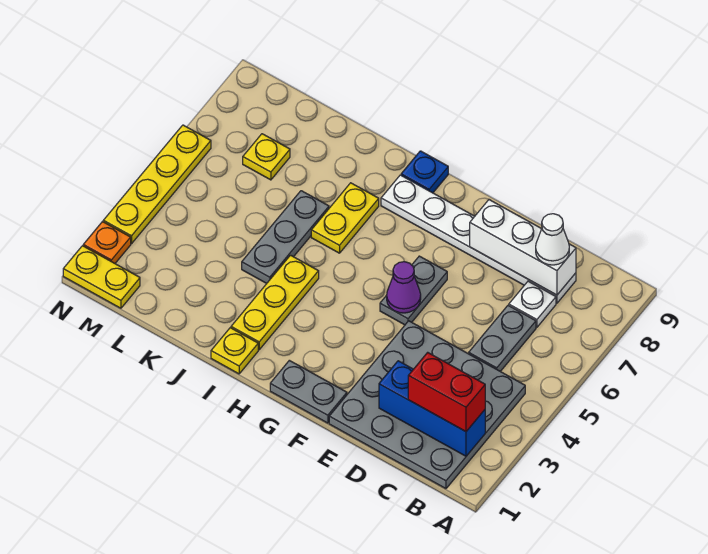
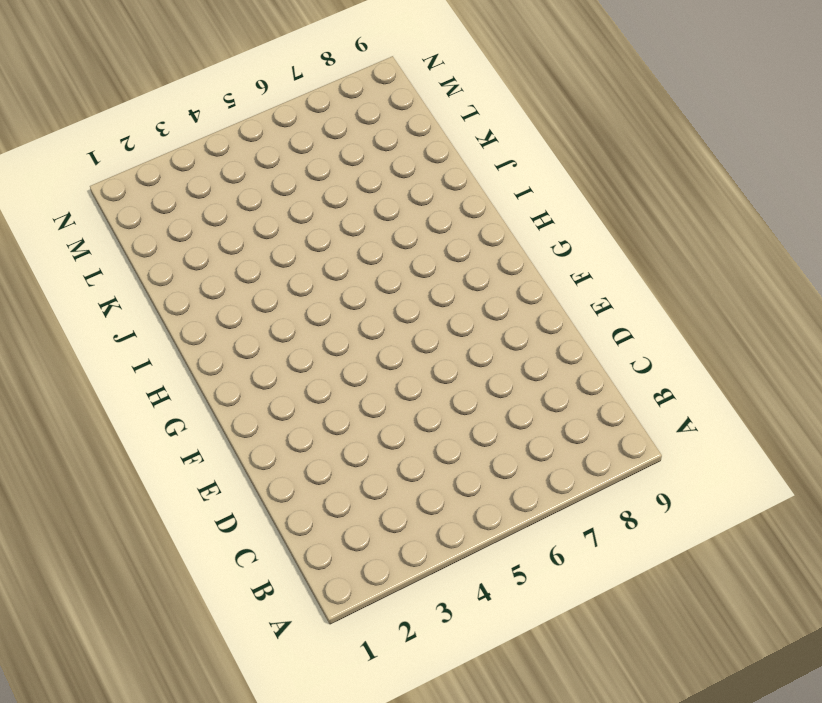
none -> grey plate B1:E4 level 1
none -> grey plate C5:C6 level 1
none -> white plate C7 level 1

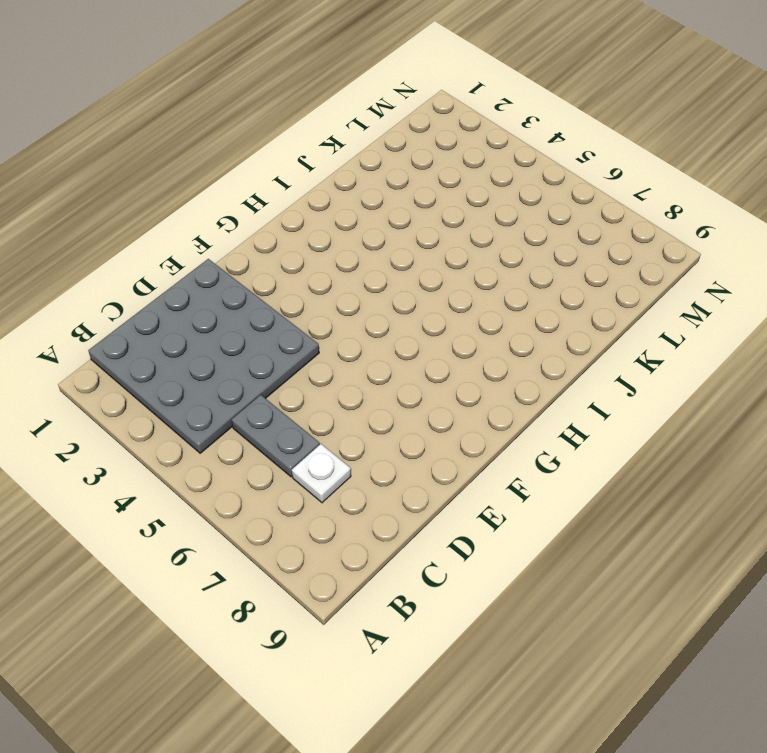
none -> white plate C8:H8 level 1
none -> grey plate F1:G1 level 1
none -> grey plate F5:F6 level 1

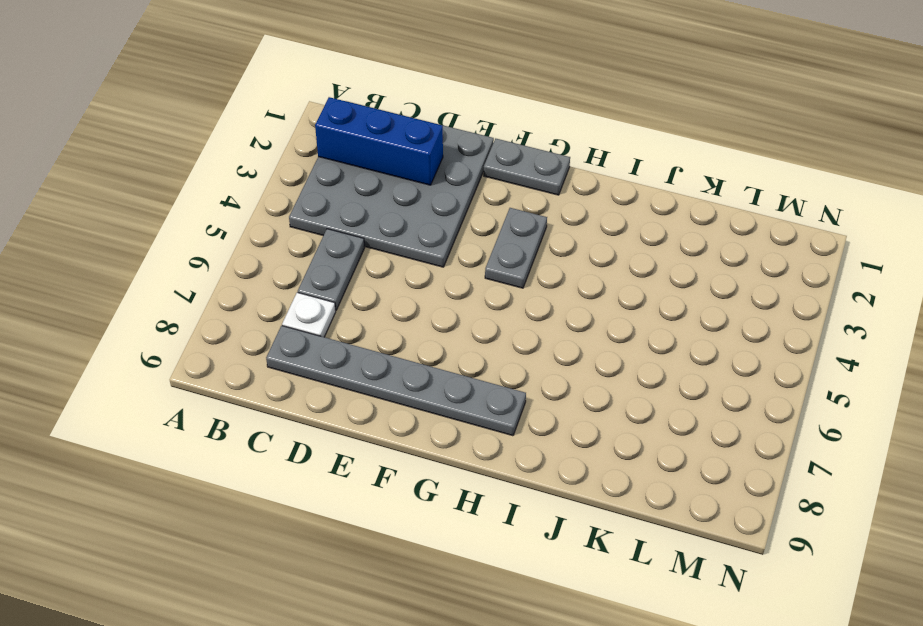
grey plate C8:H8 level 1 -> white plate C8:H8 level 1
grey plate G3:G4 level 1 -> grey plate F5:F6 level 1
none -> blue plate H9 level 1
none -> yellow plate I1 level 1
none -> yellow plate I2:I4 level 1

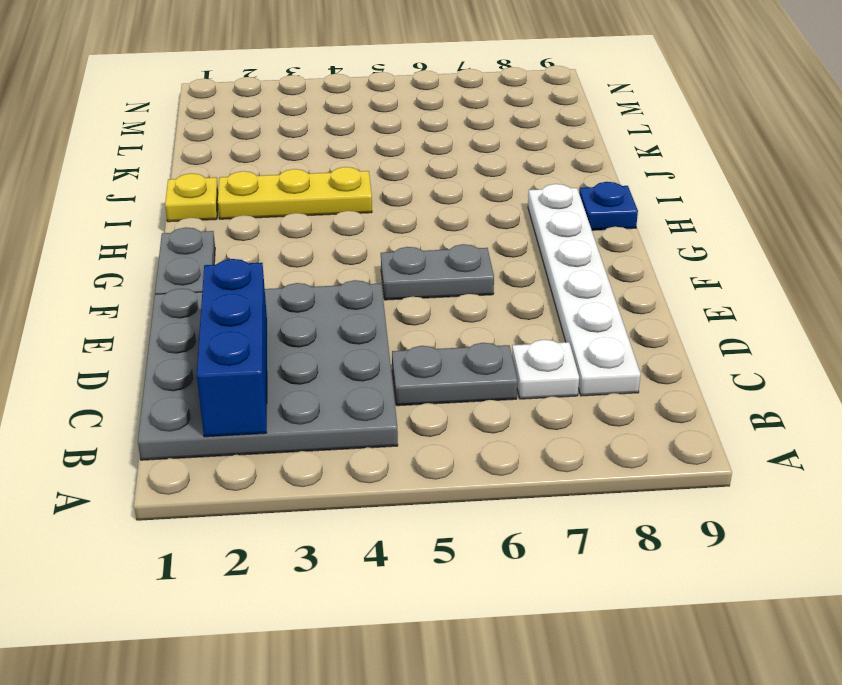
none -> yellow plate I6:I7 level 1
none -> grey plate J4:J6 level 1
none -> yellow plate L7 level 1

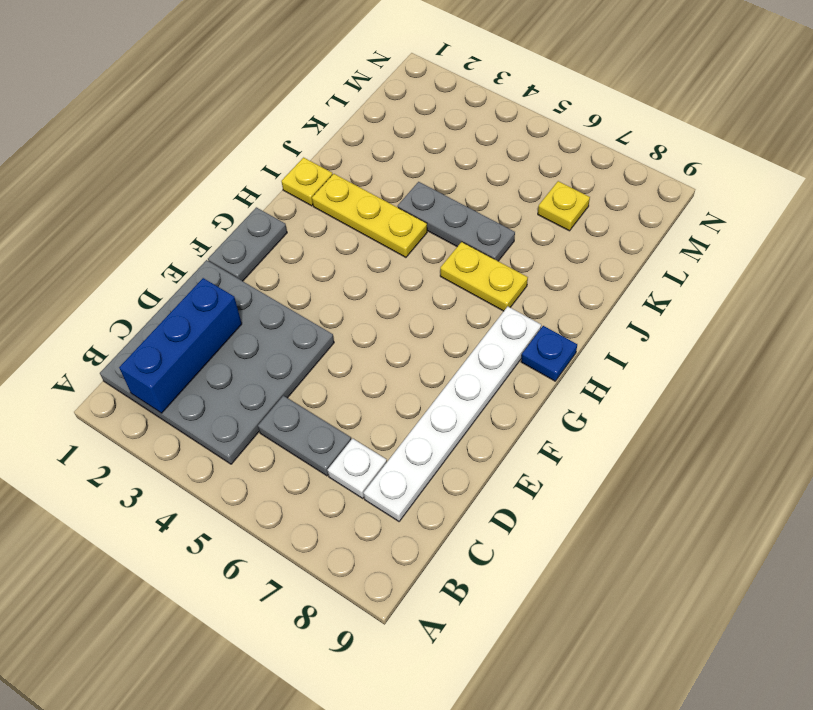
none -> grey plate F5:F6 level 1
none -> yellow plate M1:N1 level 1
none -> orange plate N2 level 1

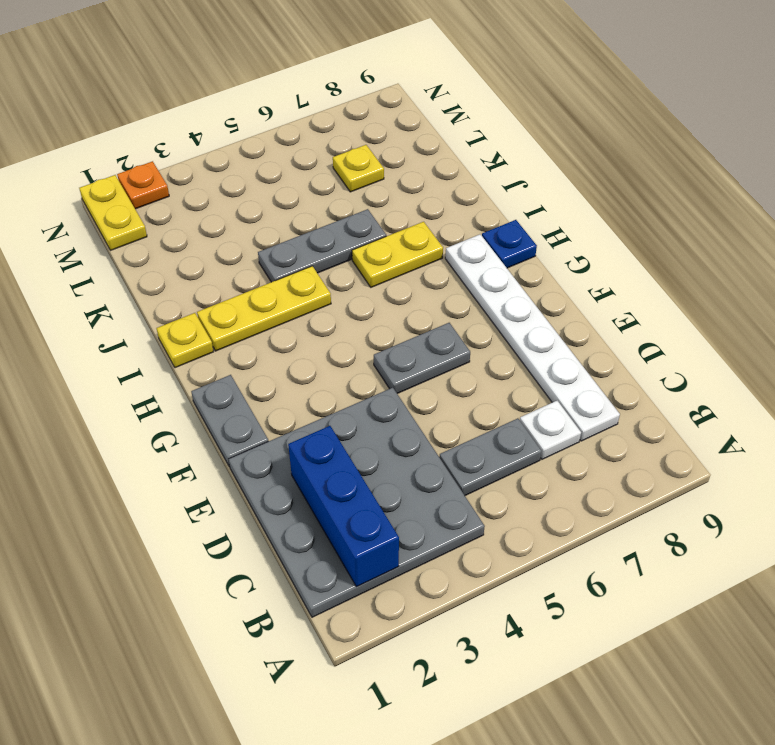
none -> yellow plate N3:N6 level 1
none -> white brick C8:E8 level 2
none -> purple cone F5 level 2

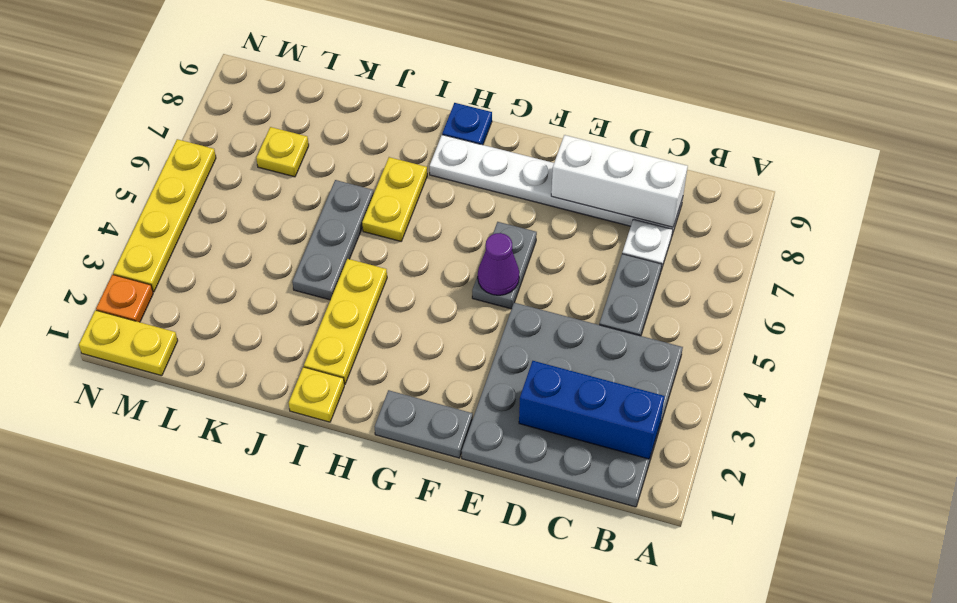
none -> red brick B2:C2 level 3
none -> white cone C8 level 3

